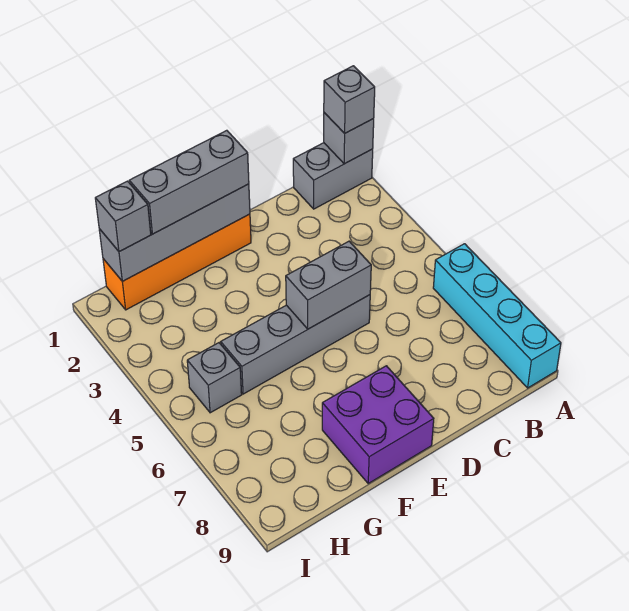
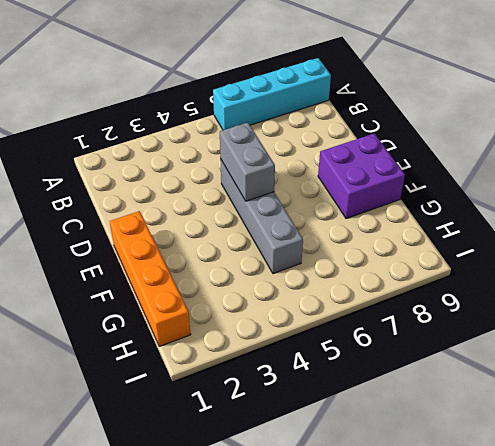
none -> grey brick A1:B1 level 1
none -> grey brick H5 level 1
none -> grey brick A1 level 2

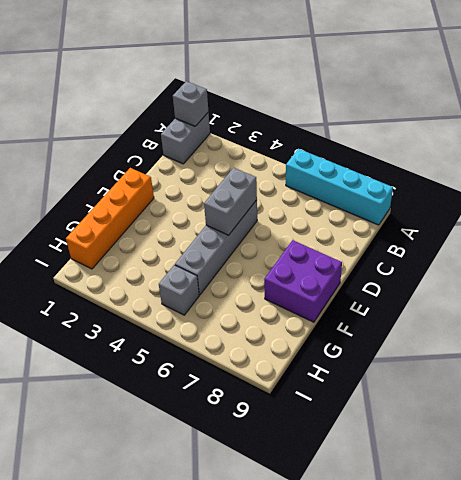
none -> grey brick E1:H1 level 2
none -> grey brick A1 level 3
none -> grey brick E1:G1 level 3

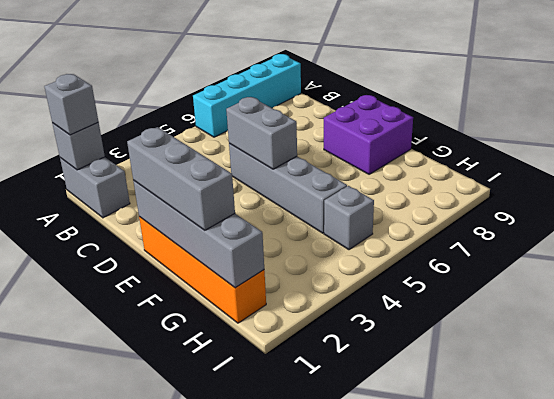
none -> grey brick H1 level 3

